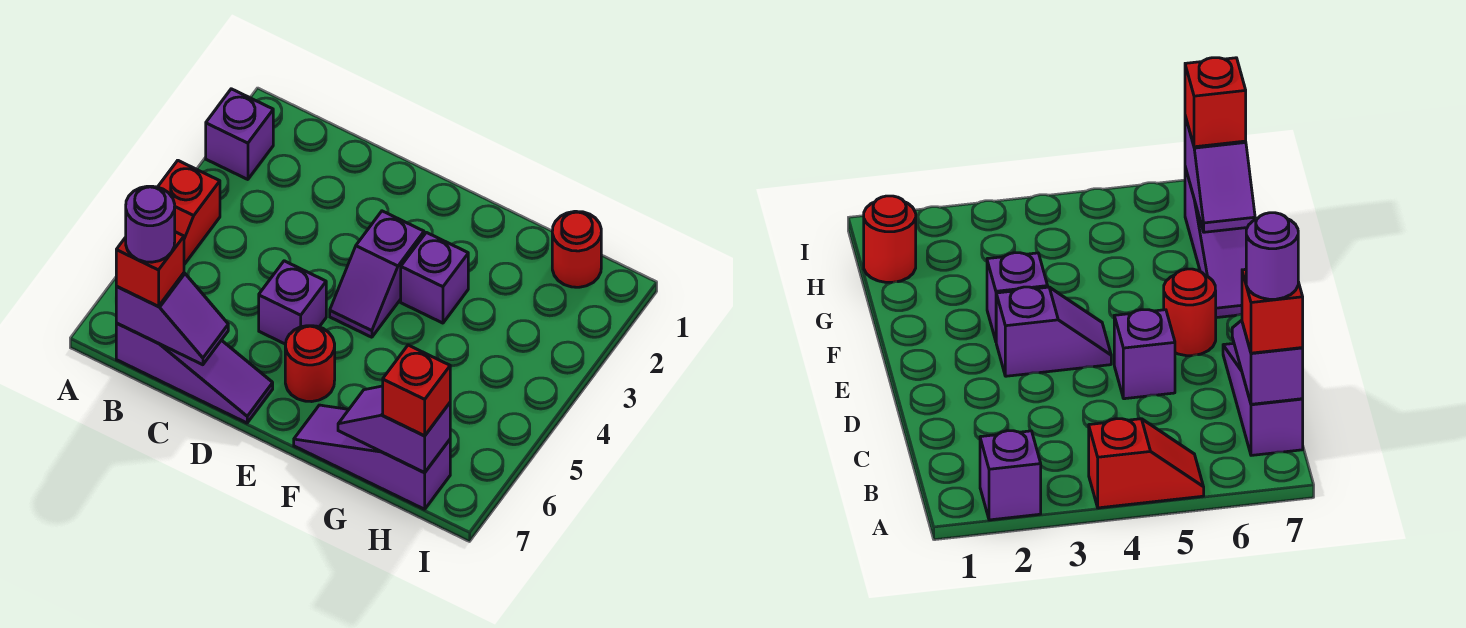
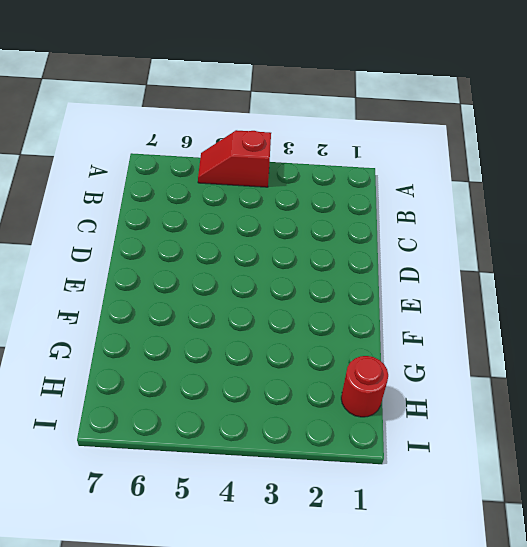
none -> purple brick A2 level 1
none -> purple slope B7:D7 level 1 top B
none -> purple brick D5 level 1

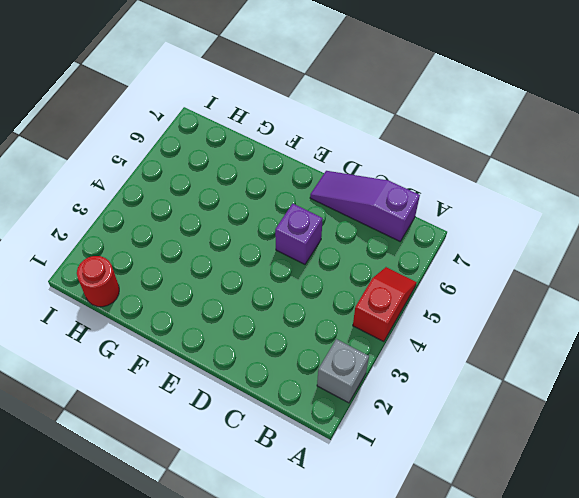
grey brick A2 level 1 -> purple brick A2 level 1
none -> purple slope E3:E4 level 1 top 3
none -> red round brick E6 level 1
none -> purple brick F3 level 1

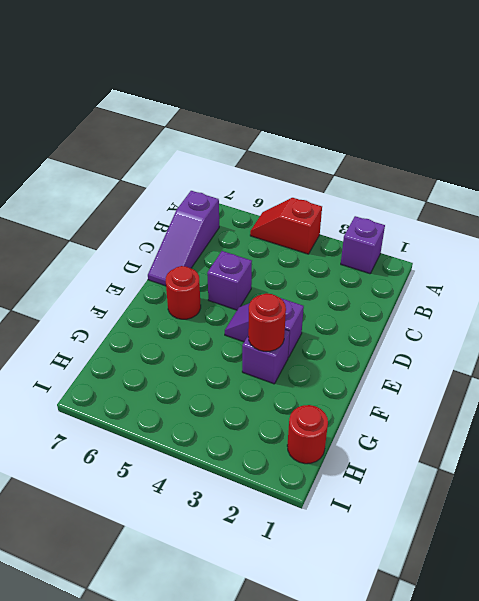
red round brick F3 level 2 -> none
none -> purple slope F7:H7 level 1 top H
none -> purple slope B7:C7 level 2 top B
none -> purple slope G7:H7 level 2 top H

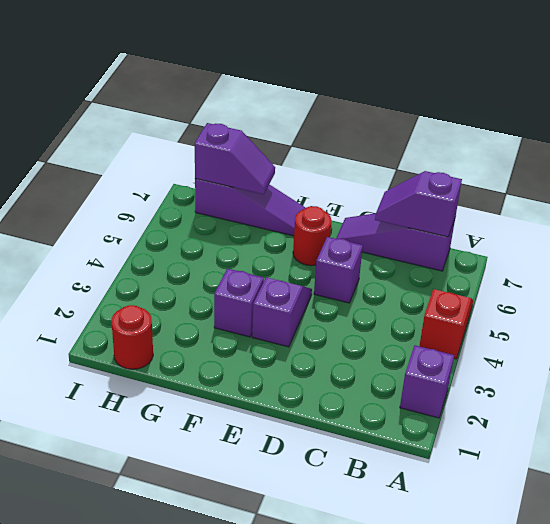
none -> red brick B7 level 3
none -> red brick H7 level 3
none -> purple round brick B7 level 4

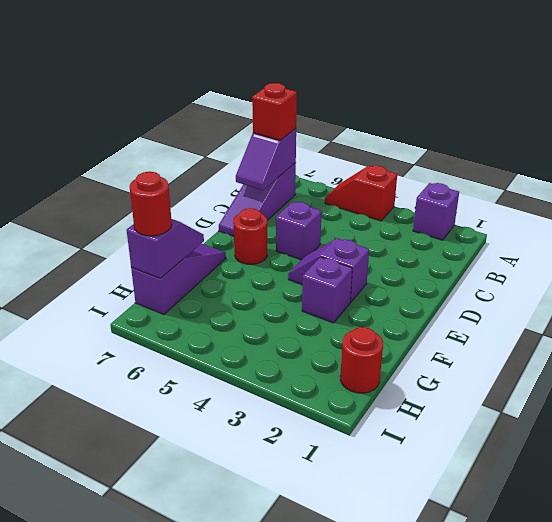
red round brick H7 level 3 -> red brick H7 level 3
none -> purple round brick B7 level 4

